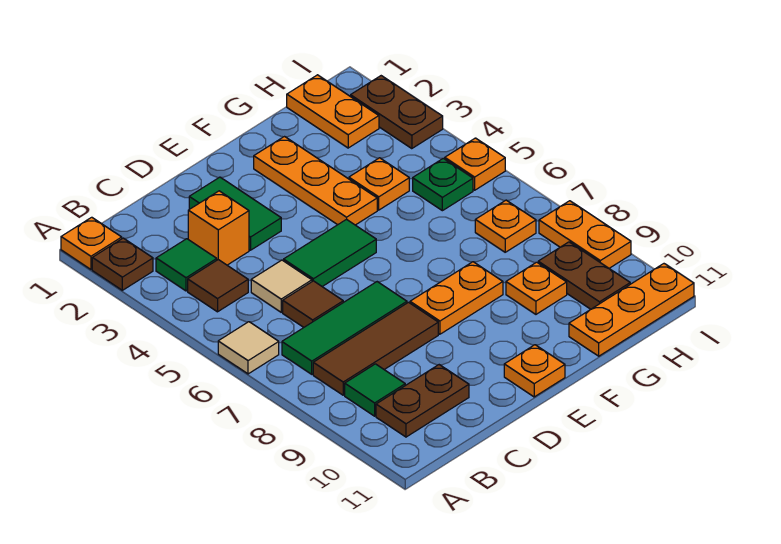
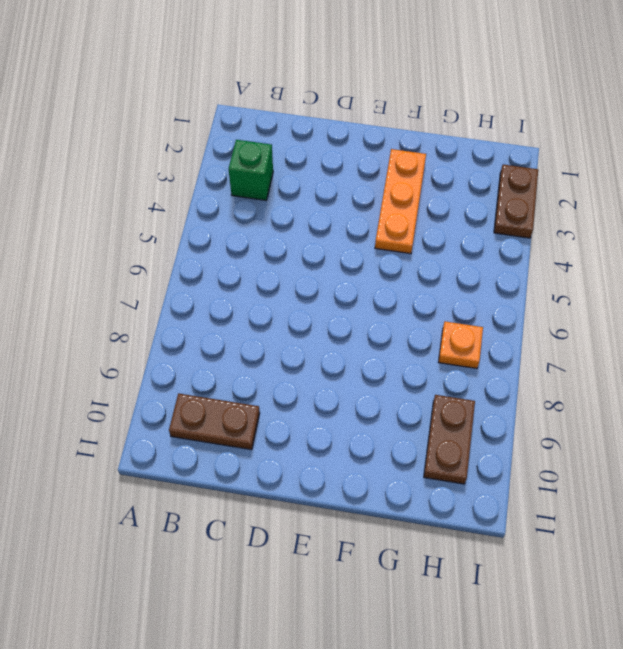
green brick B3 level 1 -> green tile B3 level 1
none -> orange plate A1 level 1
none -> brown plate A2 level 1
none -> tan tile A6 level 1

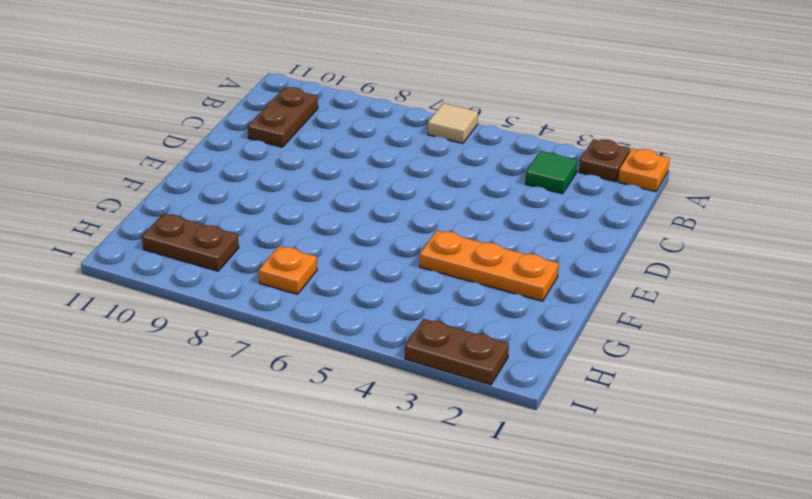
none -> brown tile B4 level 1
none -> green tile B7:D7 level 1
none -> brown tile B8:D8 level 1

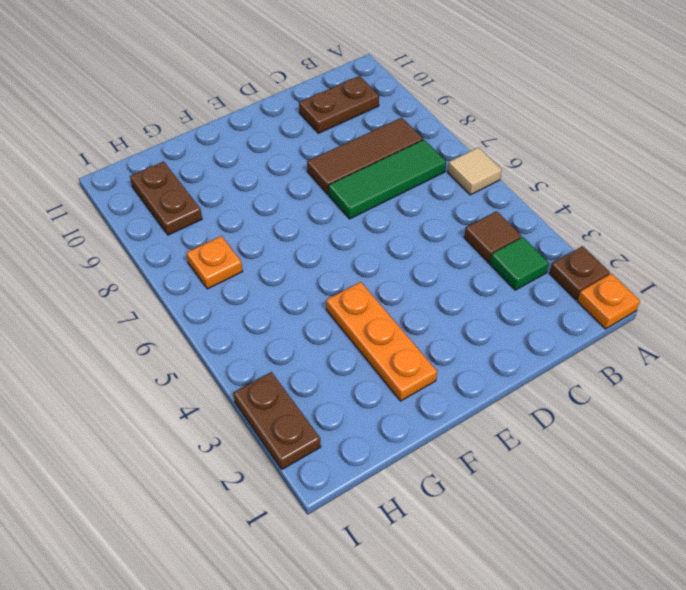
none -> green tile B9 level 1
none -> orange brick C3 level 1
none -> tan tile C5 level 1

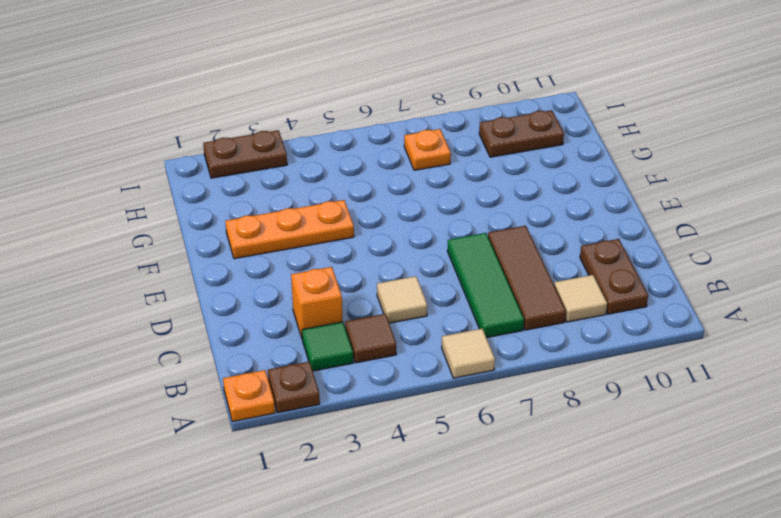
tan tile B9 level 1 -> green tile B9 level 1
none -> brown tile C6 level 1
none -> green tile D2:D3 level 1
none -> green tile D5:E5 level 1

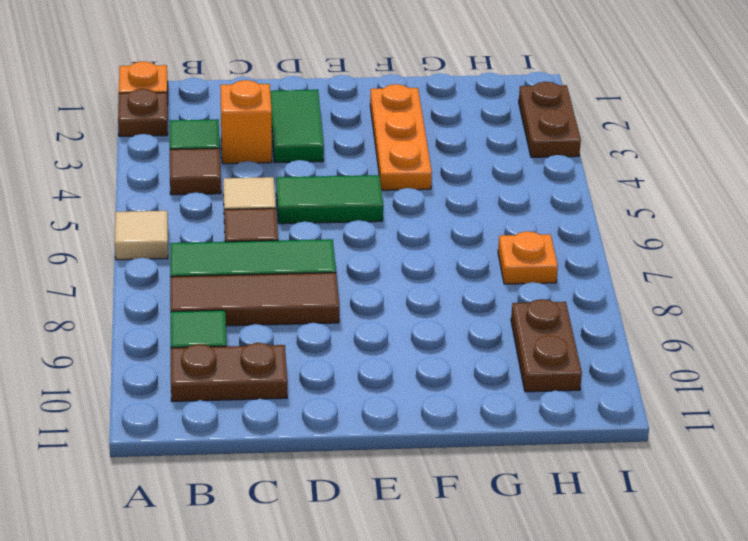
none -> orange plate E8:F8 level 1
none -> orange plate E11 level 1
none -> orange plate G4 level 1

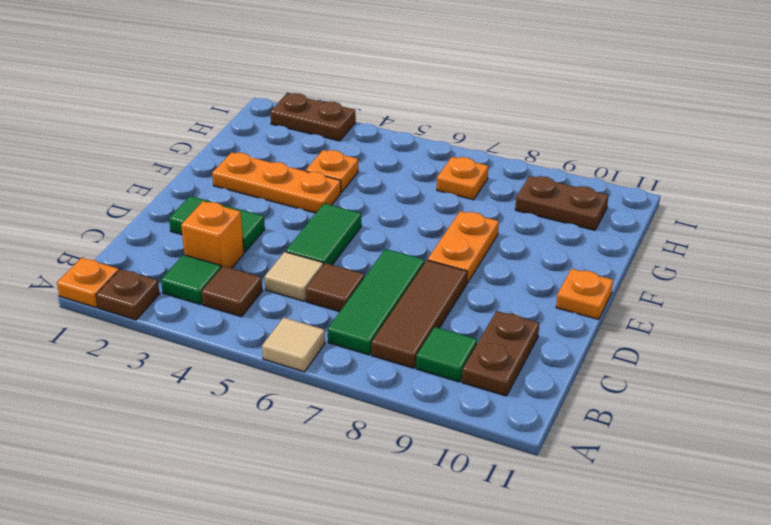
none -> orange plate G9 level 1
none -> orange plate G11:I11 level 1
none -> orange plate H1:H2 level 1

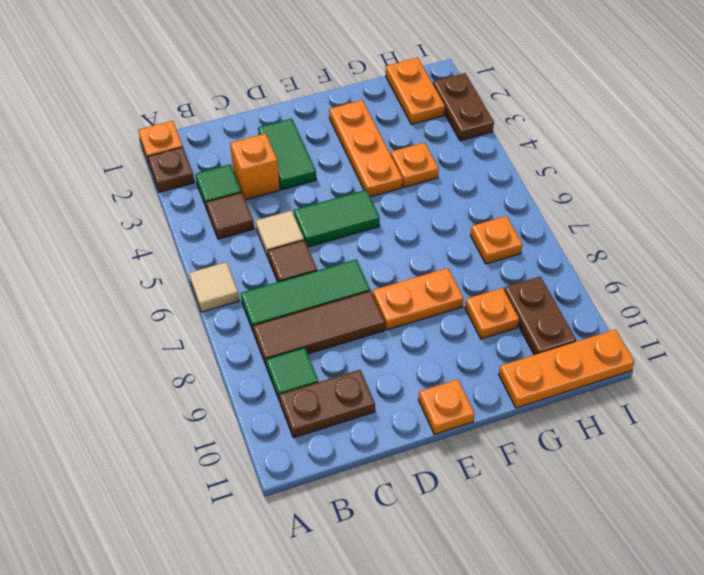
none -> green plate H5 level 1
none -> orange plate I5 level 1
none -> orange plate I8:I9 level 1

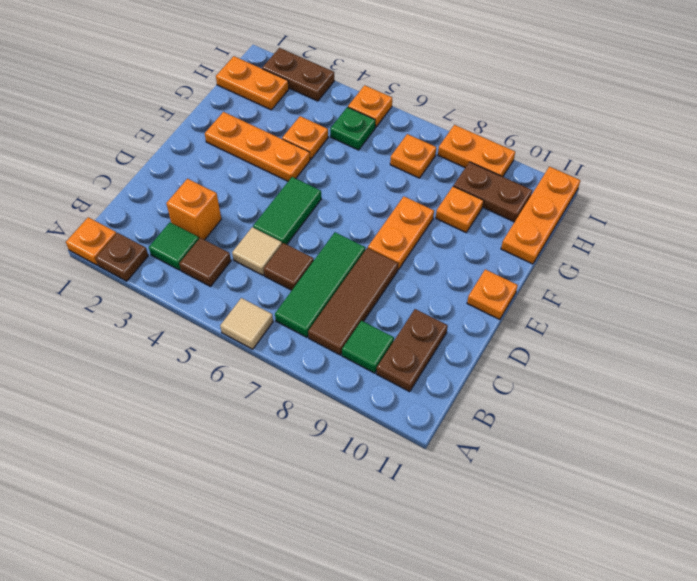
none -> green tile D2:D3 level 1

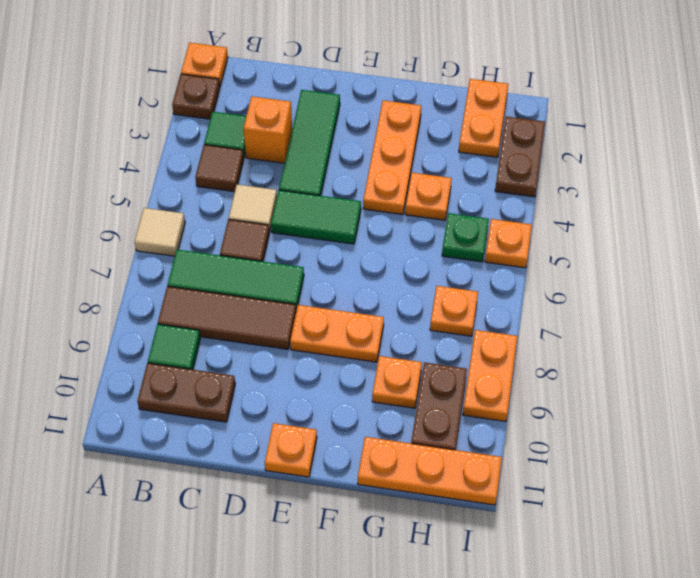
green tile D2:D4 level 1 -> green tile D2:D3 level 1

